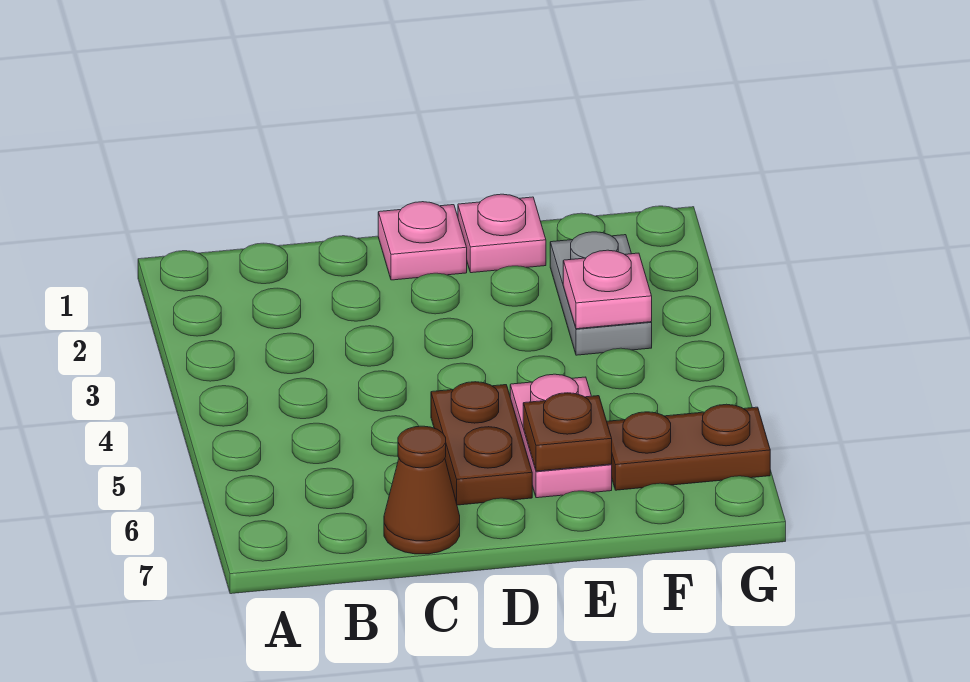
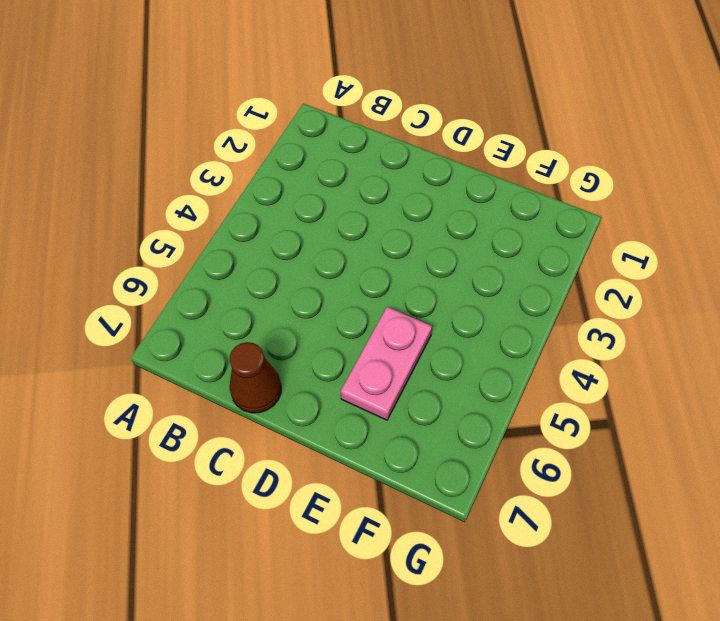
none -> pink plate D1 level 1
none -> brown plate D5:D6 level 1

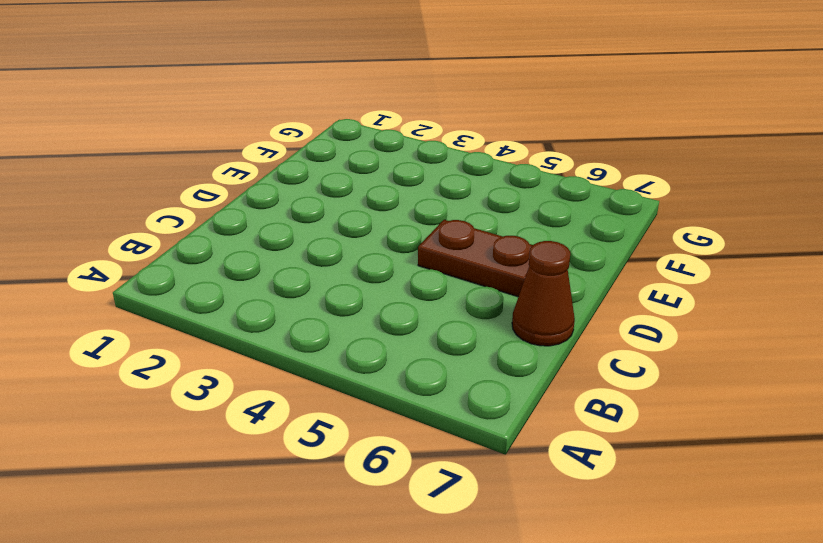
none -> pink plate D1 level 1
none -> pink plate E1 level 1

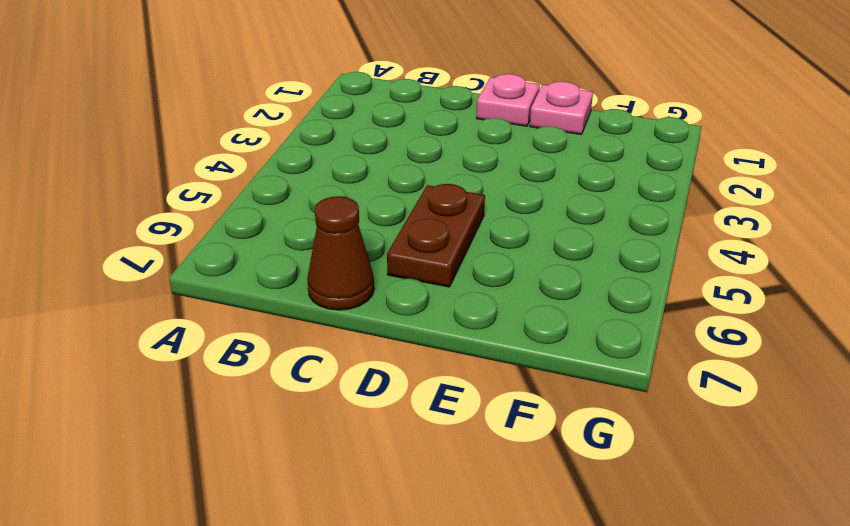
none -> pink plate E5:E6 level 1
none -> grey plate F2:F3 level 1

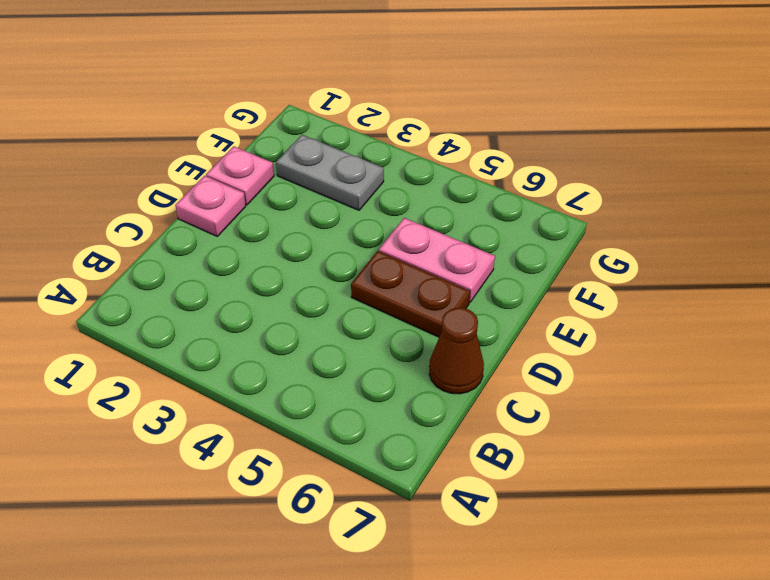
none -> brown plate F6:G6 level 1
none -> brown plate E6 level 2

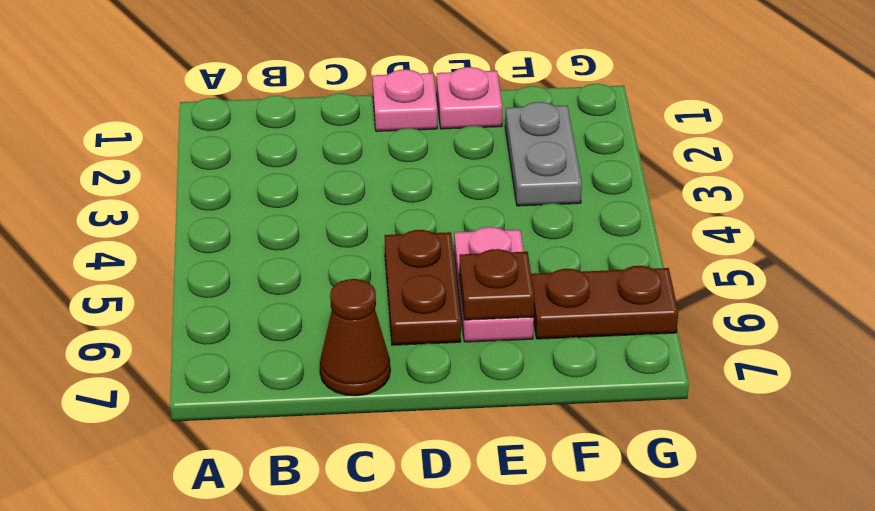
none -> pink plate F3 level 2

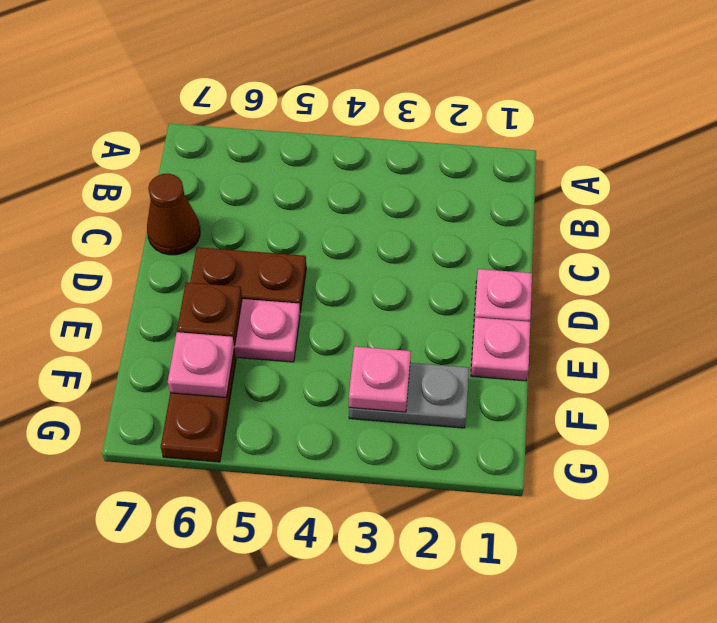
pink plate F6 level 2 -> none

